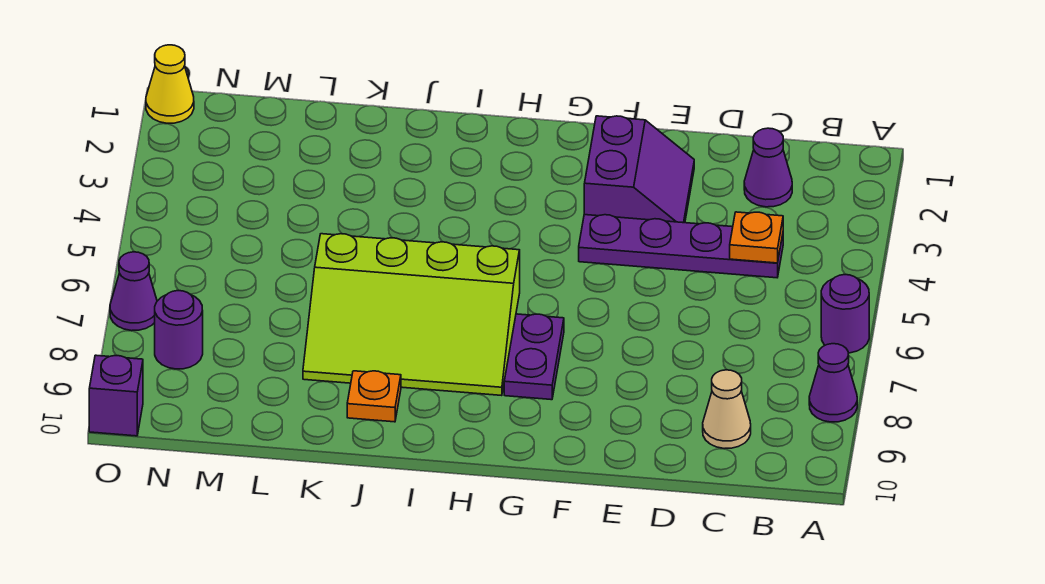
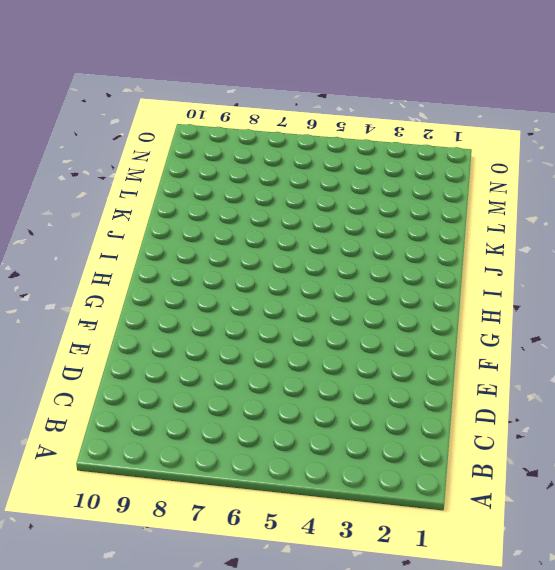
none -> purple round brick A6 level 1
none -> purple cone A8 level 1
none -> purple cone C2 level 1

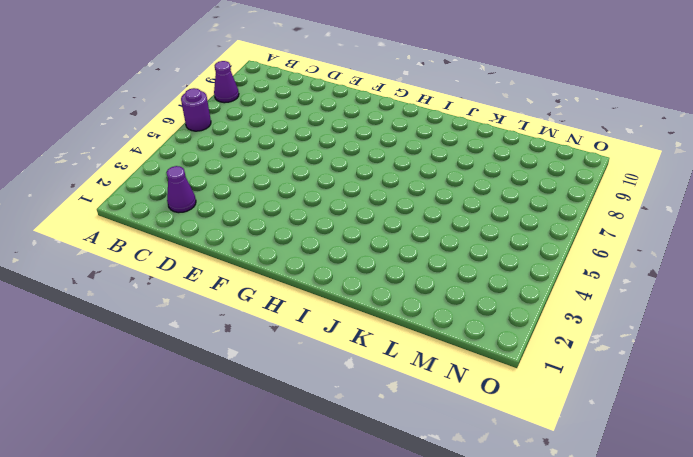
none -> purple plate C4:F4 level 1
none -> tan cone C9 level 1
none -> purple slope E2:F3 level 1 top F

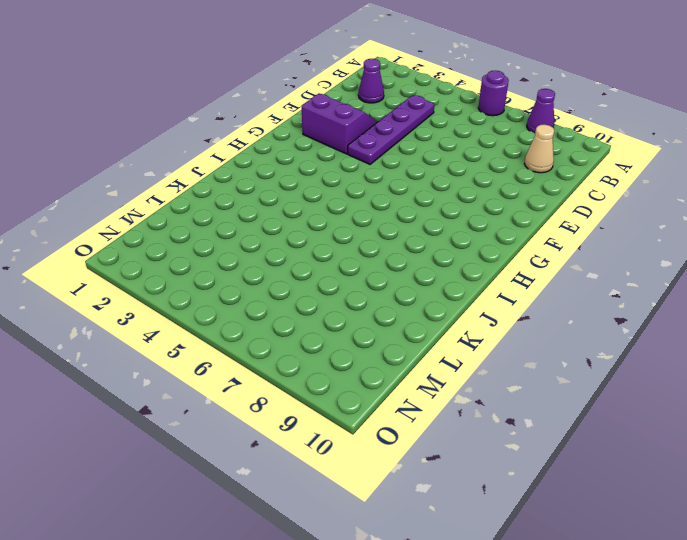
none -> purple plate G7:G8 level 1
none -> lime slope H6:K8 level 1 top 6
none -> orange plate J9 level 1

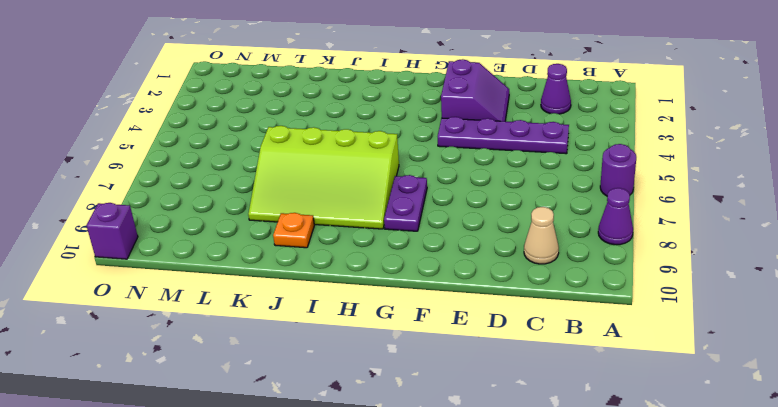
none -> purple round brick N8 level 1
none -> yellow cone O1 level 1
none -> purple cone O7 level 1

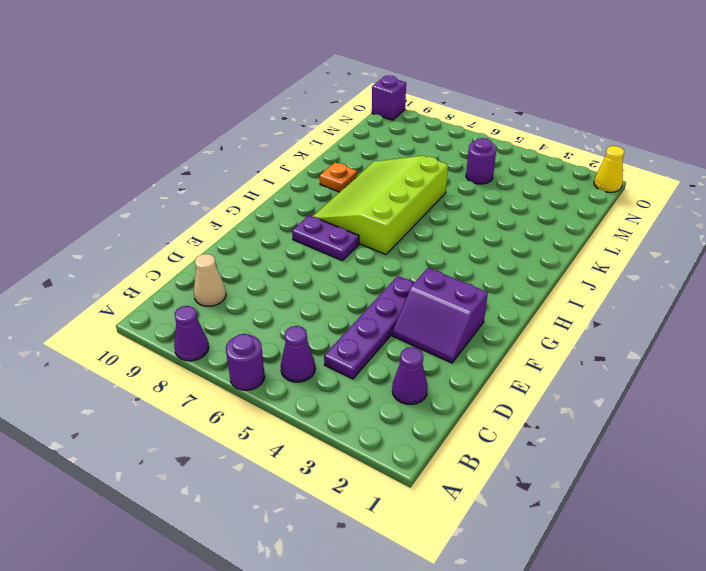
purple cone B5 level 1 -> purple cone O7 level 1
purple round brick M5 level 1 -> purple round brick N8 level 1
none -> orange plate C4 level 2

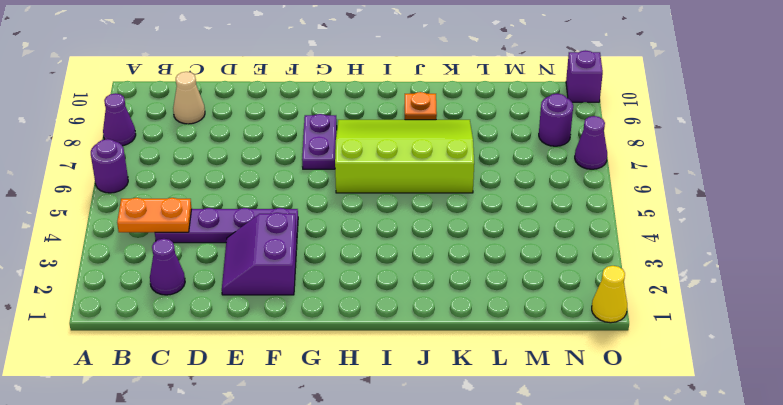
orange plate B4:C4 level 2 -> orange plate C4 level 2

